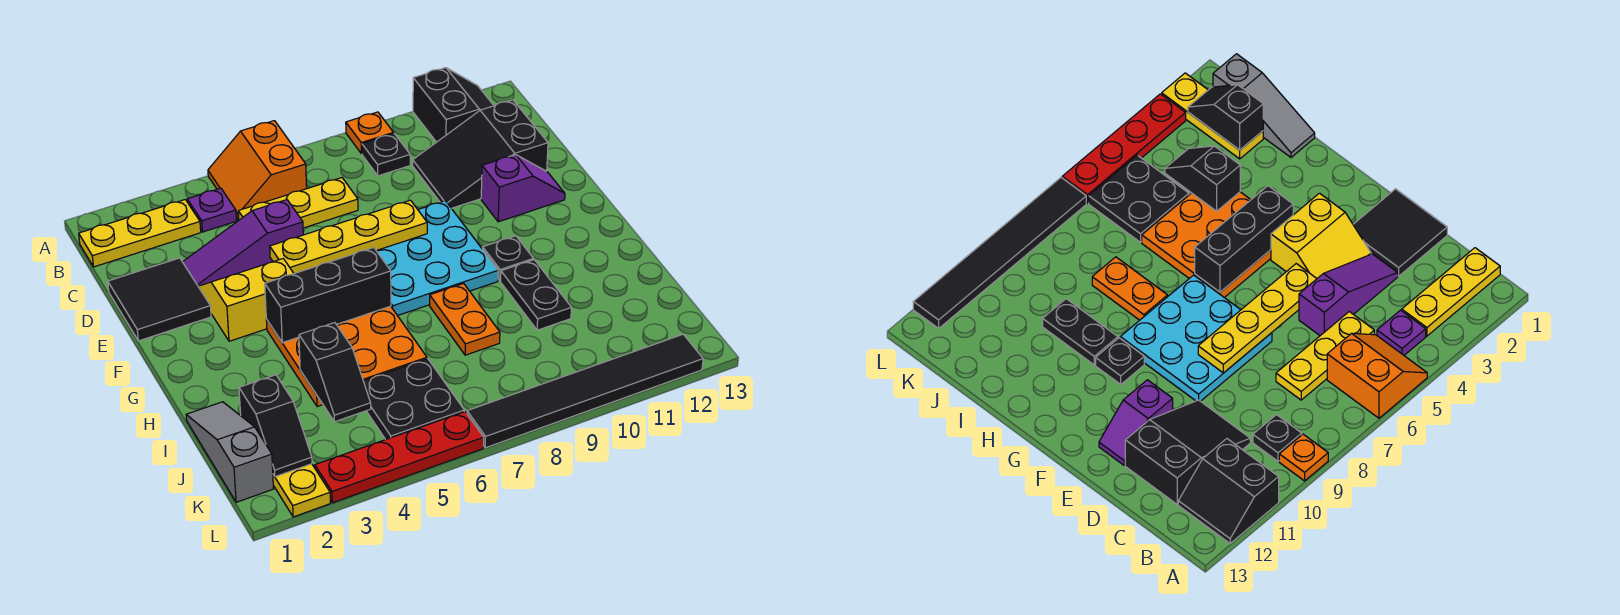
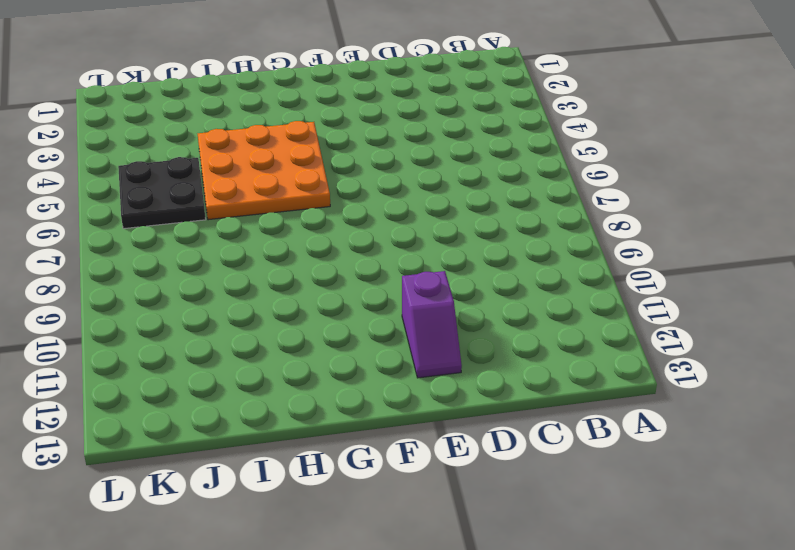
none -> orange slope A5:B6 level 1 top 6
none -> orange plate A9 level 1
none -> black slope A11:B12 level 1 top 11

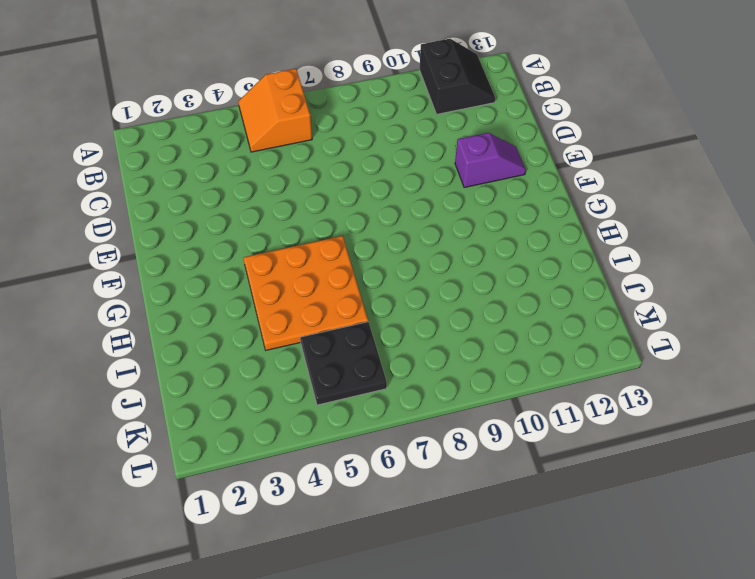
none -> orange plate A9 level 1
none -> yellow plate B1:B3 level 1
none -> purple plate B4 level 1

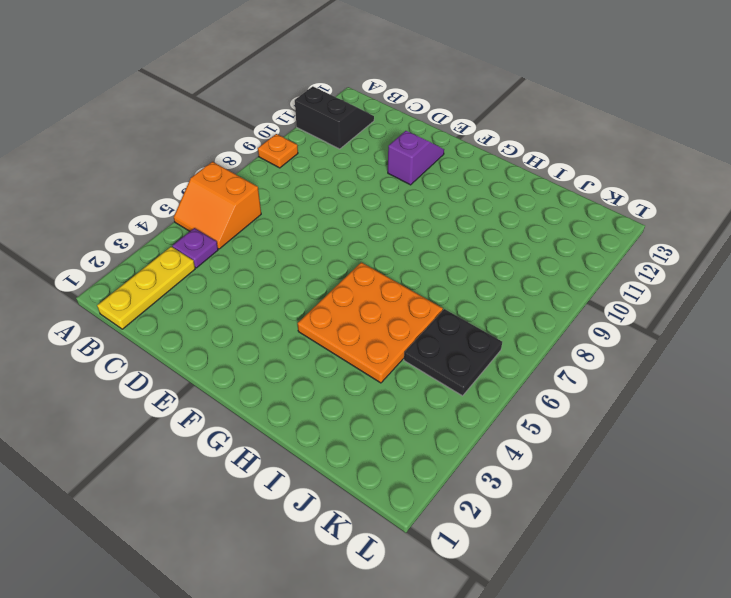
none -> black plate B9 level 1
none -> yellow plate C5:C7 level 1
none -> black slope C10:D12 level 1 top 12

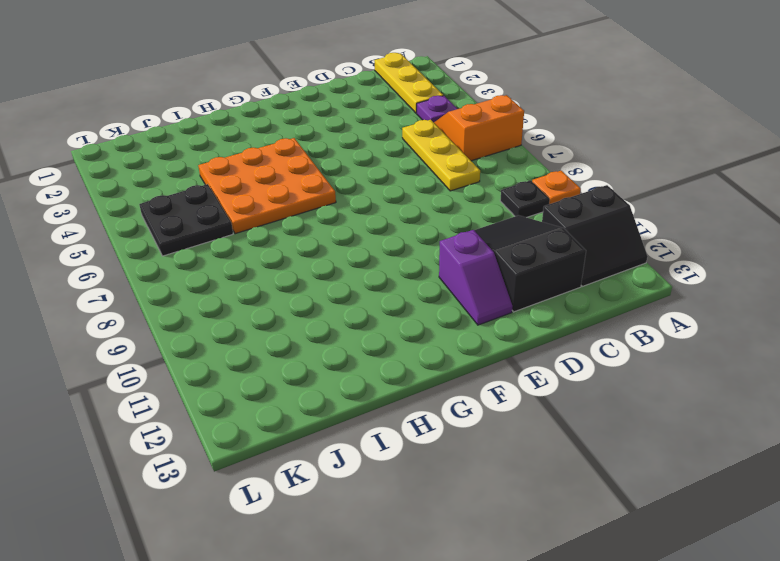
none -> black tile D1:E2 level 1
none -> purple slope D3:D5 level 1 top 5
none -> yellow slope E3:F4 level 1 top F

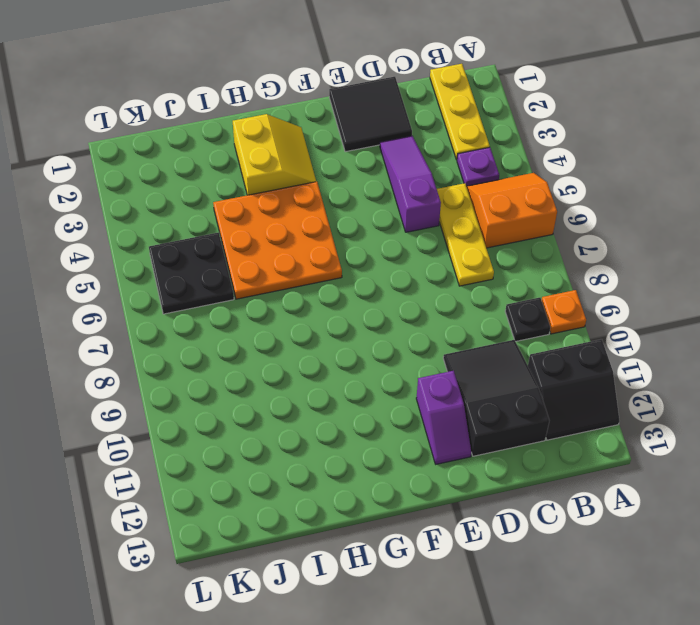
yellow slope G2:H3 level 1 top H -> yellow slope E3:F4 level 1 top F
none -> cyan plate E7:G9 level 1
none -> black plate G10 level 1
none -> orange plate H8:I8 level 1

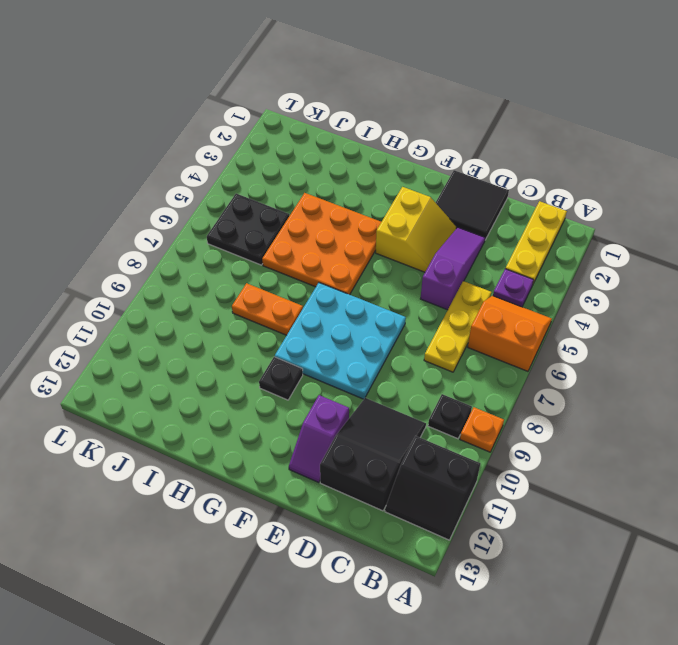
none -> black plate H10:I10 level 1
none -> grey slope I1:K1 level 1 top K
none -> yellow plate J2:L2 level 1

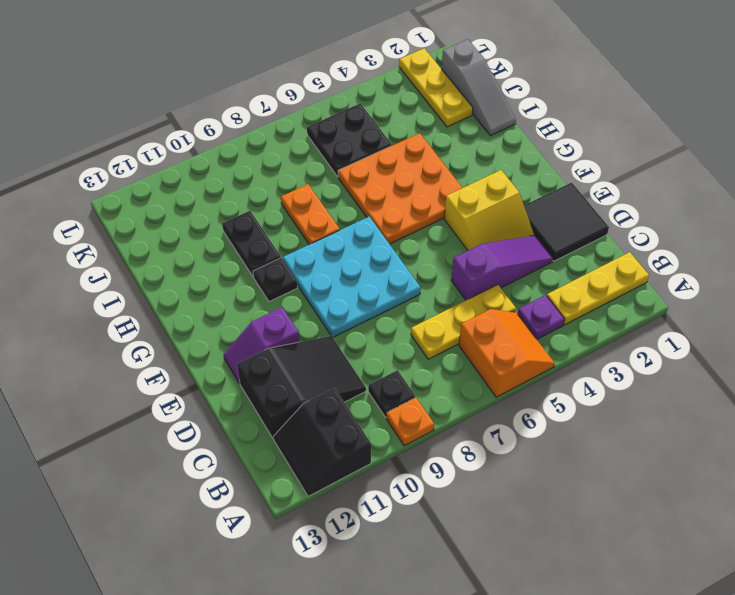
none -> red plate L3:L6 level 1
none -> black tile L7:L12 level 1
none -> yellow plate E5:E8 level 2

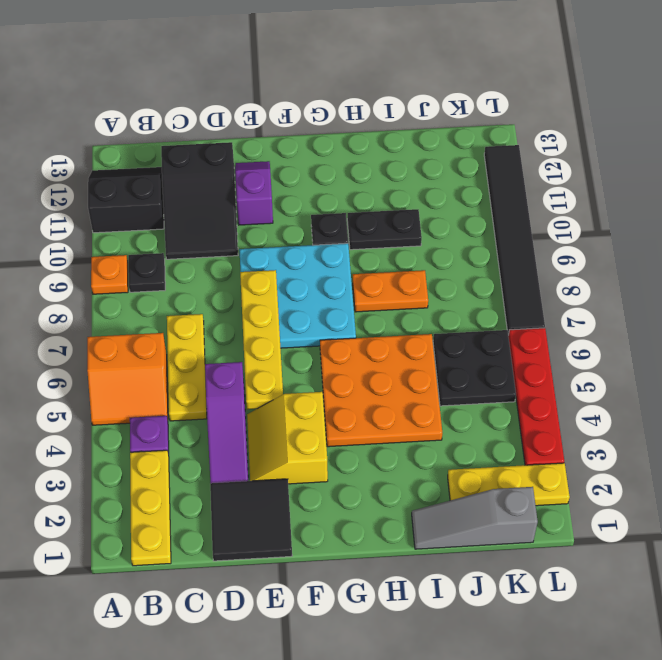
none -> black brick G4:G6 level 2
none -> black slope I4:J4 level 2 top I
none -> black slope J2:K2 level 2 top J

